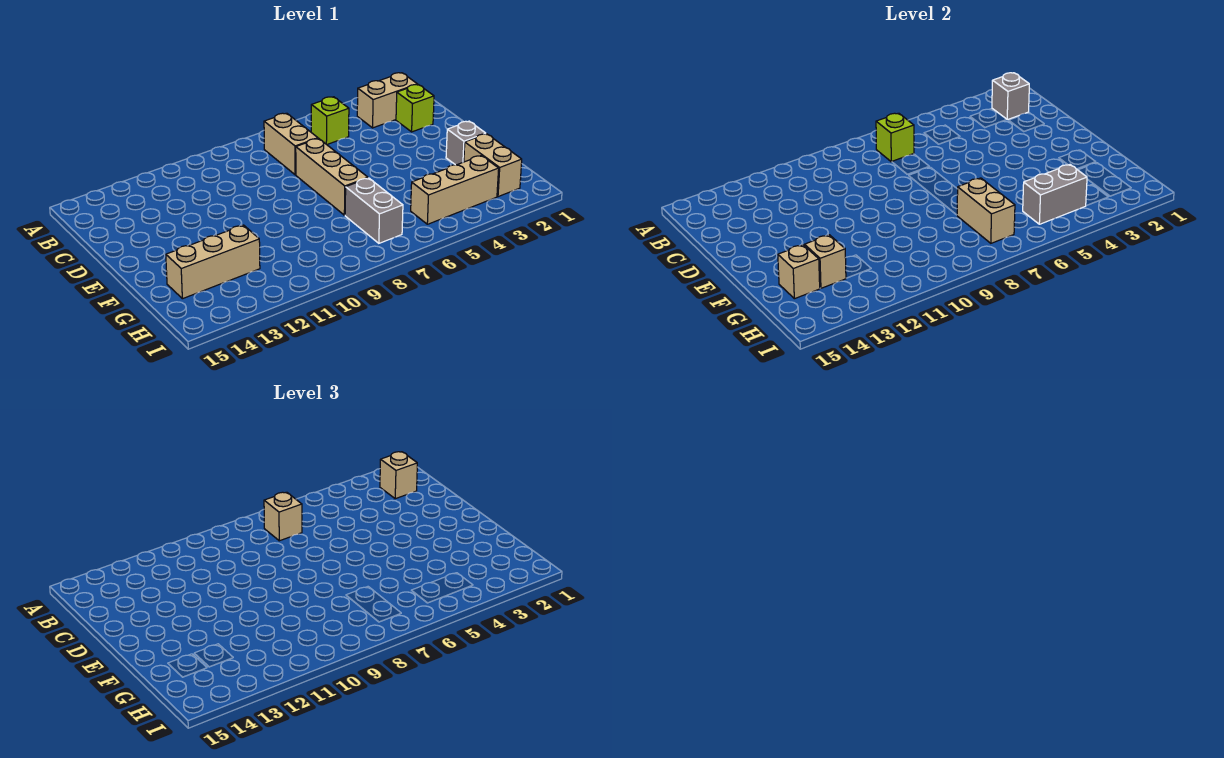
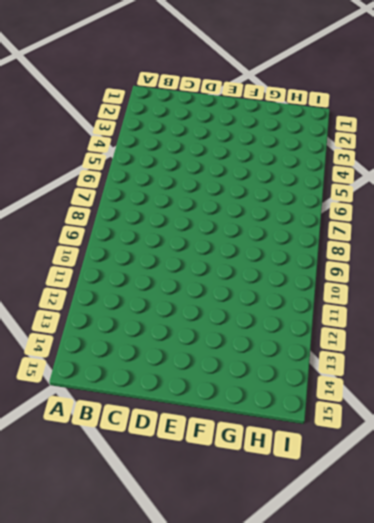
none -> tan brick B2:B3 level 1
none -> lime brick B5 level 1
none -> tan brick B7:C7 level 1

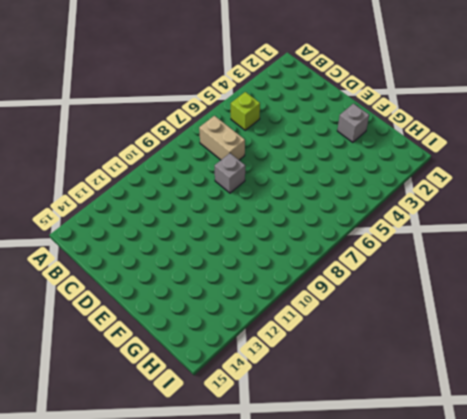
grey brick D8 level 1 -> grey brick B2 level 2
none -> tan brick B2:B3 level 1
none -> lime brick C2 level 1
none -> tan brick D7:F7 level 1

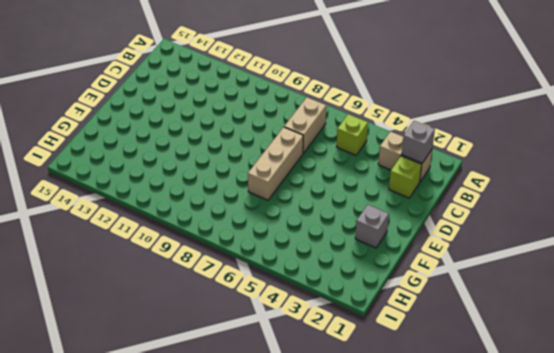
none -> tan brick G2:H2 level 1
none -> grey brick G7:H7 level 1
none -> tan brick G12:G14 level 1

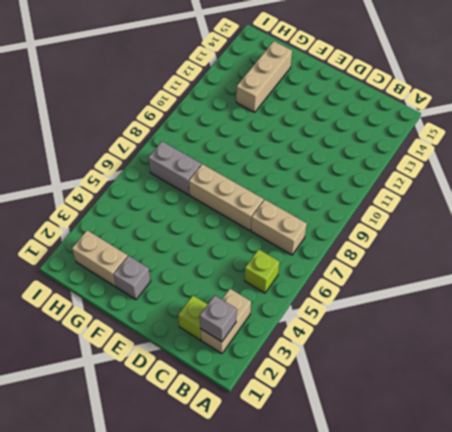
none -> tan brick H3:H5 level 1
none -> lime brick B7 level 2
none -> tan brick G7:H7 level 2

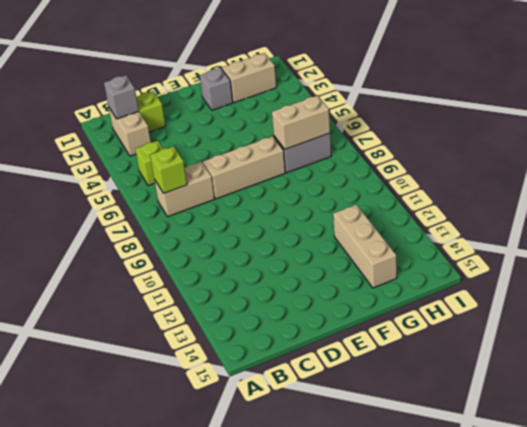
none -> tan brick H3:H5 level 1
none -> tan brick G13 level 2
none -> tan brick G14 level 2

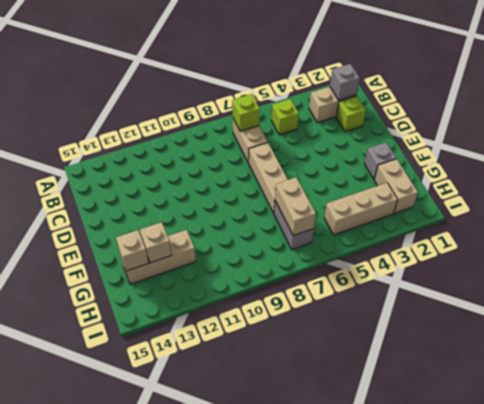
none -> grey brick H4:H5 level 2
none -> tan brick B2 level 3
none -> tan brick B7 level 3

